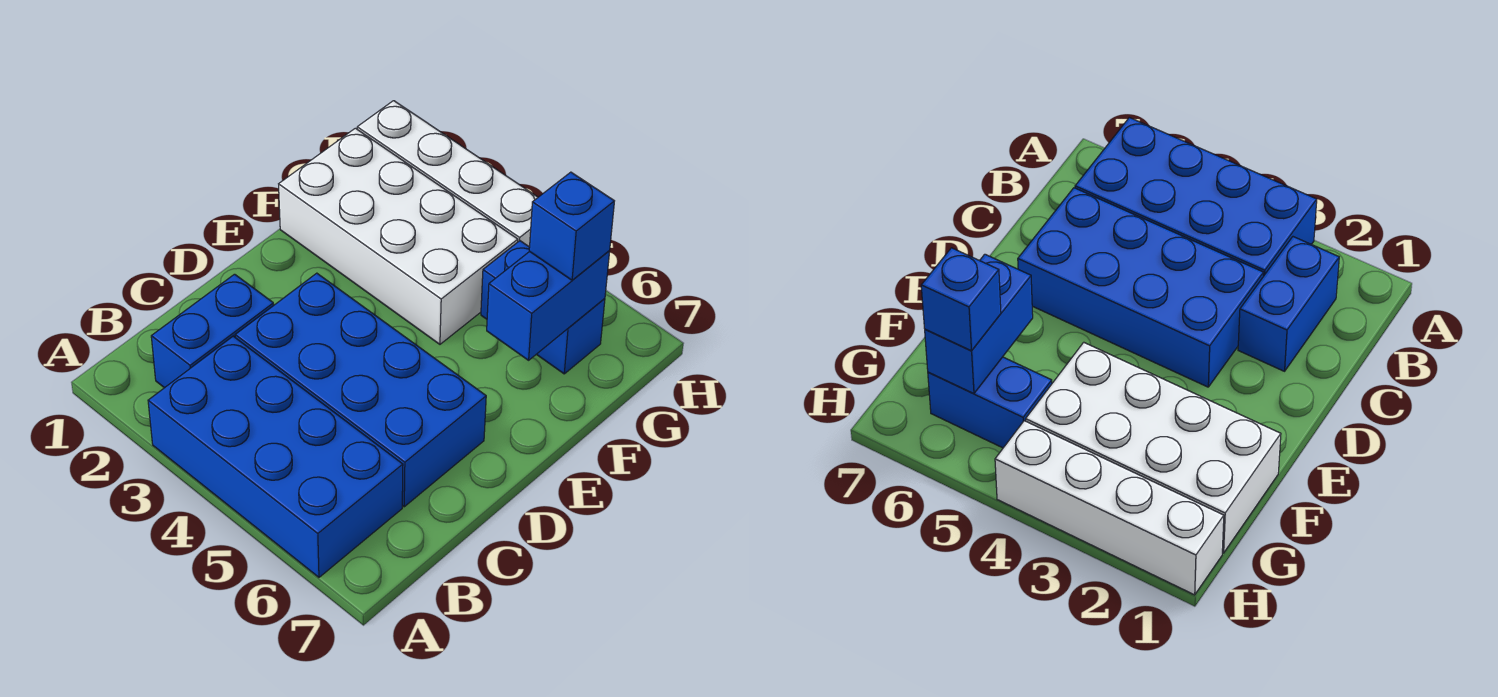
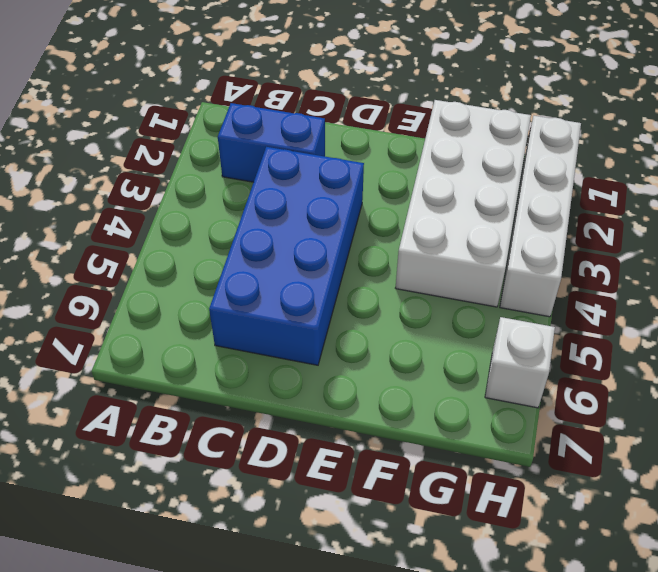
white brick H6 level 1 -> none
none -> blue brick A3:B6 level 1
none -> blue brick G5:G6 level 1

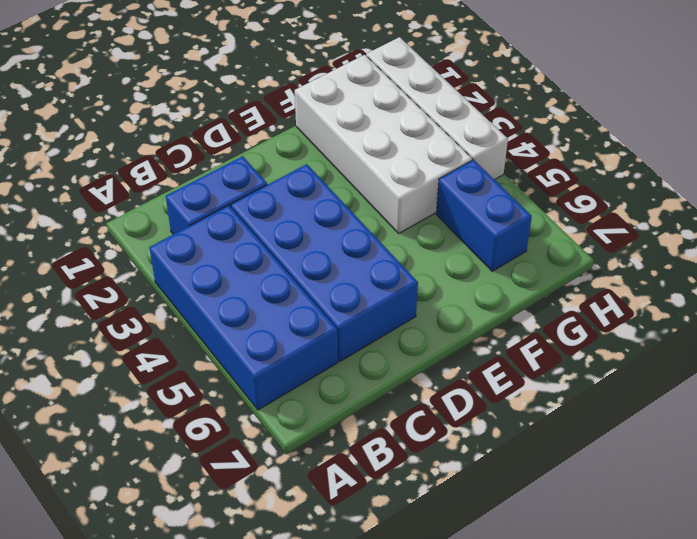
none -> blue brick F6:G6 level 2
none -> blue brick G6 level 3

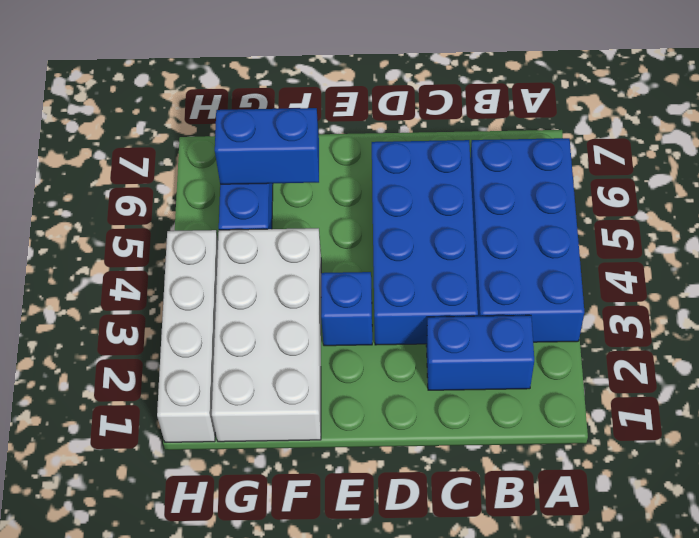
blue brick E3 level 1 -> blue brick G6 level 3

